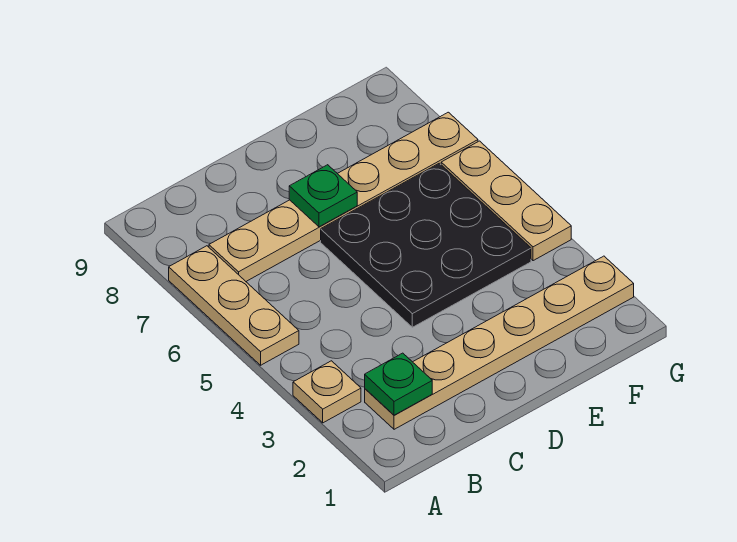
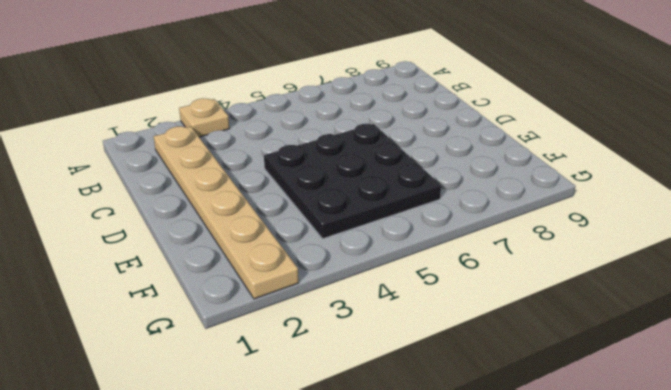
none -> tan plate A5:A7 level 1
none -> tan plate B7:G7 level 1

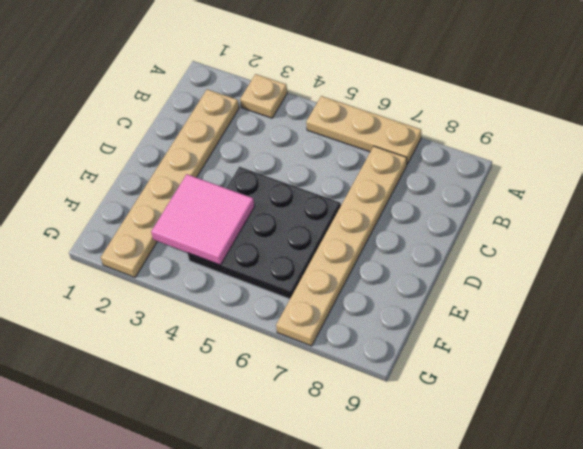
pink tile E3:F4 level 2 -> none
none -> tan plate G4:G6 level 1
none -> green plate B2 level 2

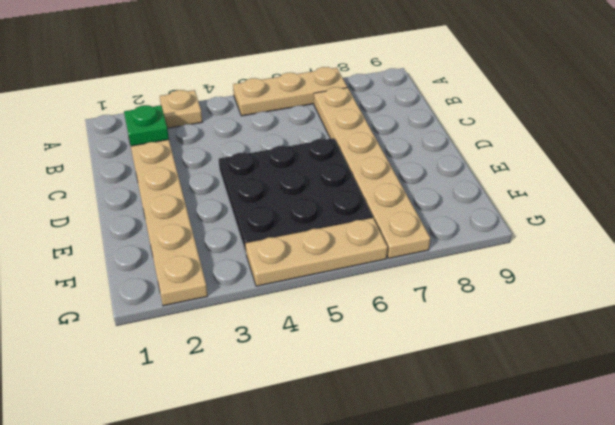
none -> green plate D7 level 2

